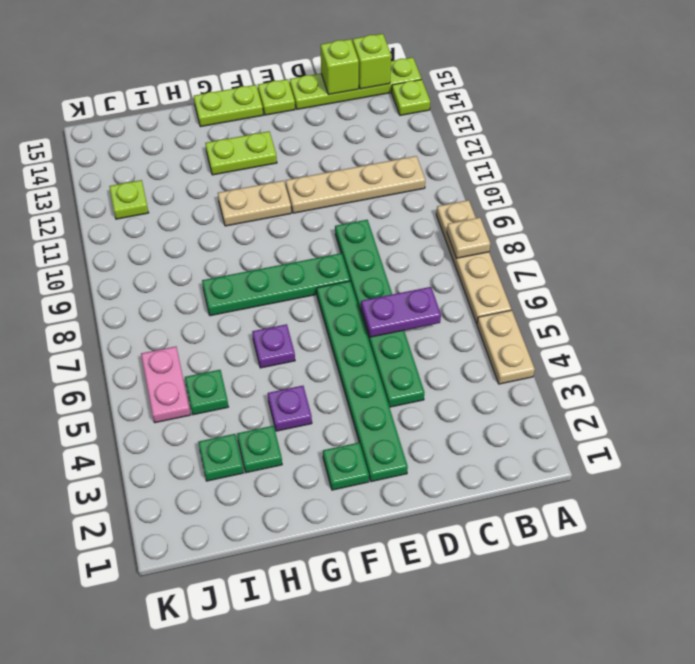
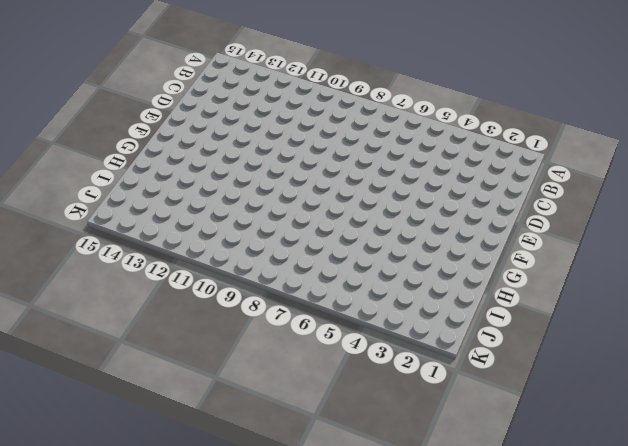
none -> tan plate A4:A5 level 1
none -> tan plate A6:A9 level 1
none -> lime plate A14 level 1

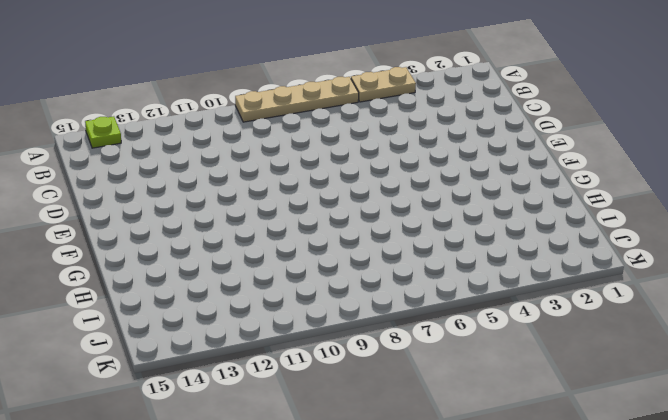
none -> lime plate A15:D15 level 1
none -> tan plate B11:E11 level 1
none -> green plate D4:D9 level 1

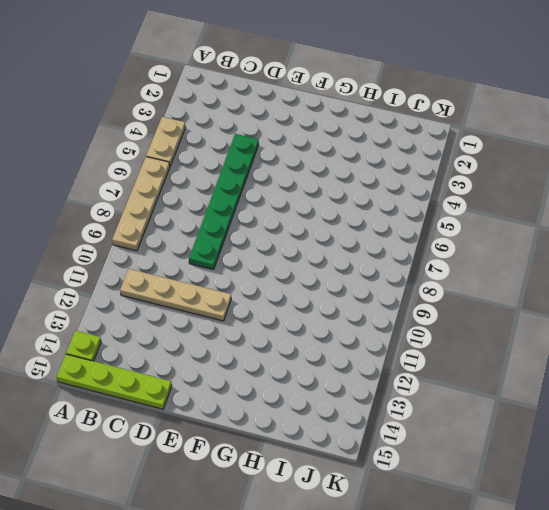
none -> green plate E2:E7 level 1
none -> green plate E8:H8 level 1
none -> lime plate E15 level 1

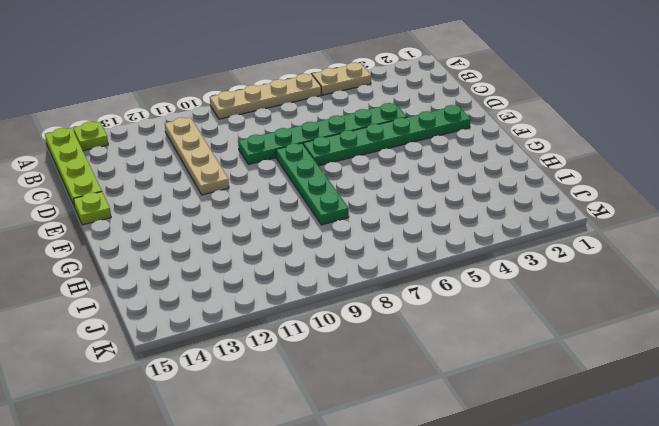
none -> green plate F2 level 1
none -> tan plate F11:G11 level 1
none -> lime plate F13:G13 level 1

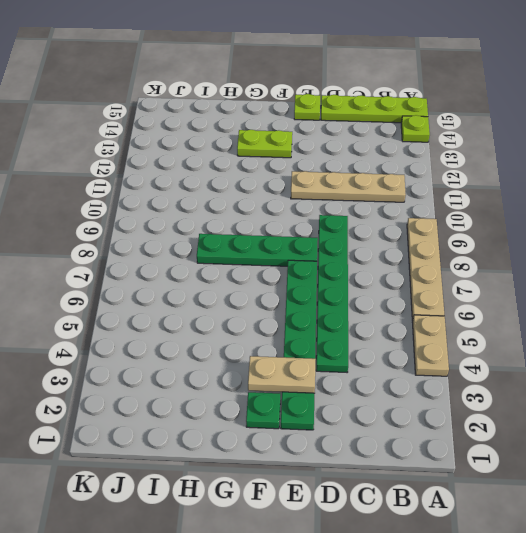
tan plate E3:F3 level 2 -> tan plate F11:G11 level 1
none -> lime plate F15:G15 level 1
none -> purple plate G4 level 1
none -> purple plate G6 level 1

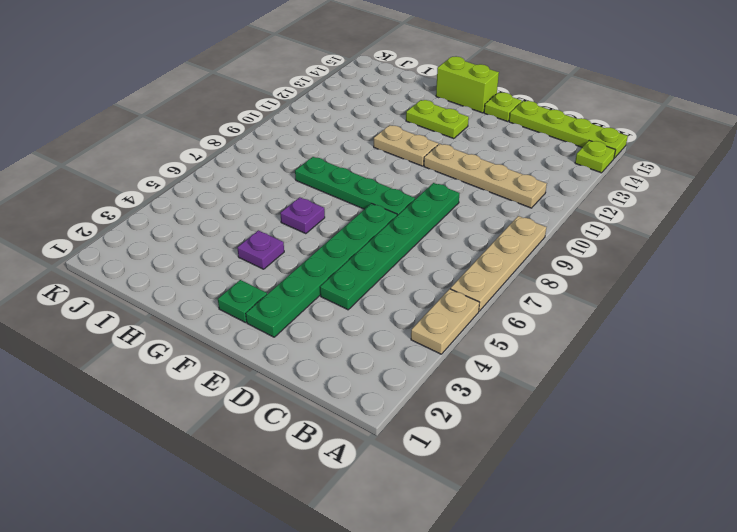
lime brick F15:G15 level 1 -> lime plate F15:G15 level 1
none -> green plate H3 level 1
none -> green plate I3 level 1
none -> green plate I5 level 1

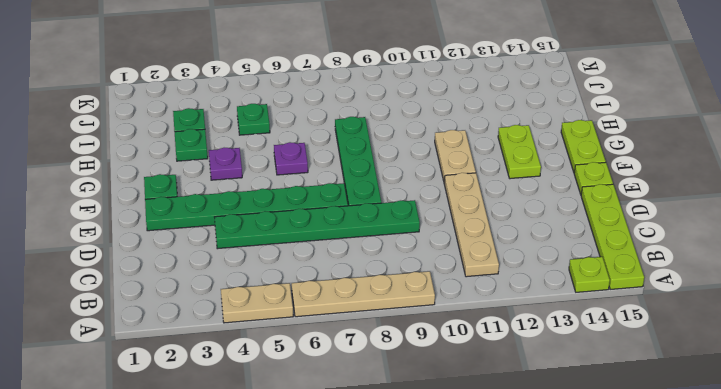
none -> pink plate J5:J6 level 1
none -> lime plate J12 level 1
none -> tan plate A8 level 2

